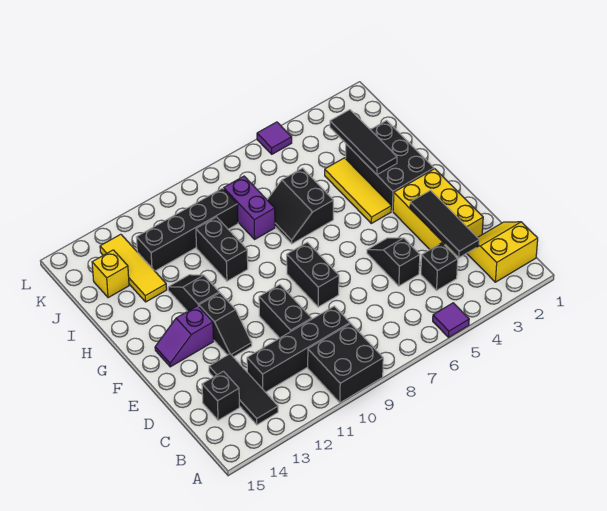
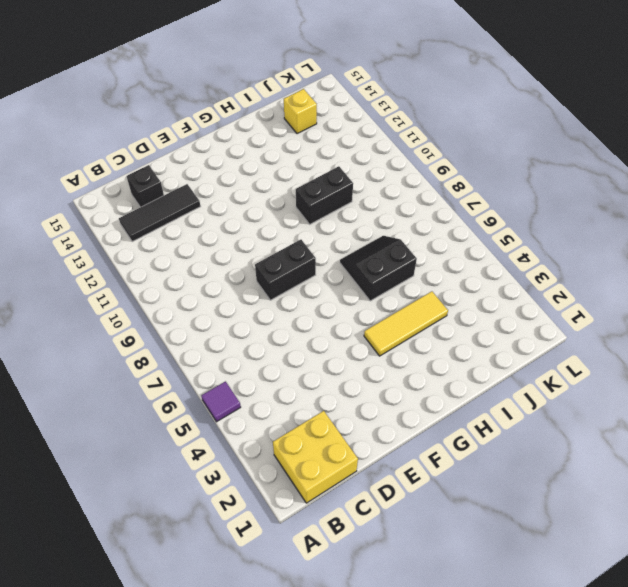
yellow brick B1:C2 level 1 -> yellow slope B1:C2 level 1 top B
none -> black brick A9:B10 level 1
none -> black brick C4 level 1
none -> black brick C9:C12 level 1

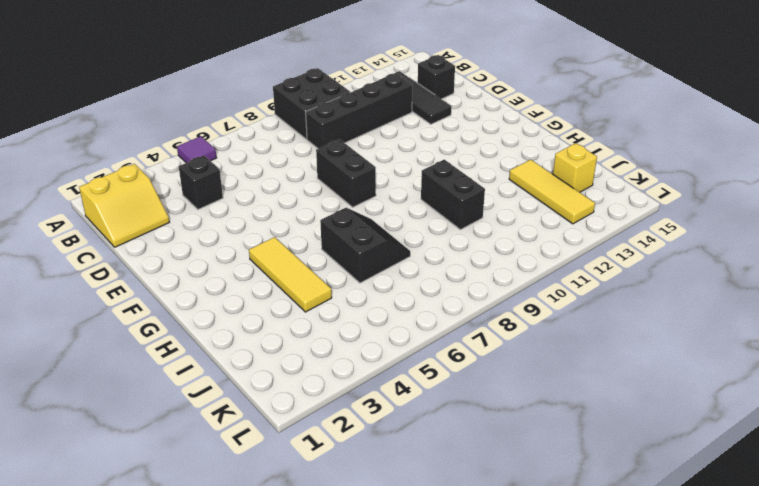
none -> yellow brick D2:F3 level 1
none -> black slope D5:E5 level 1 top D
none -> black brick D10:E10 level 1

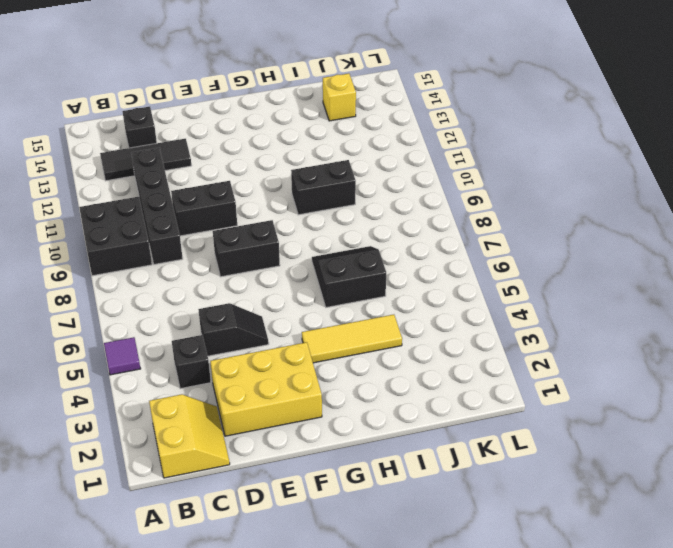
none -> black slope E12:F12 level 1 top F
none -> purple slope F13:F14 level 1 top 13
none -> black brick G2:I3 level 1

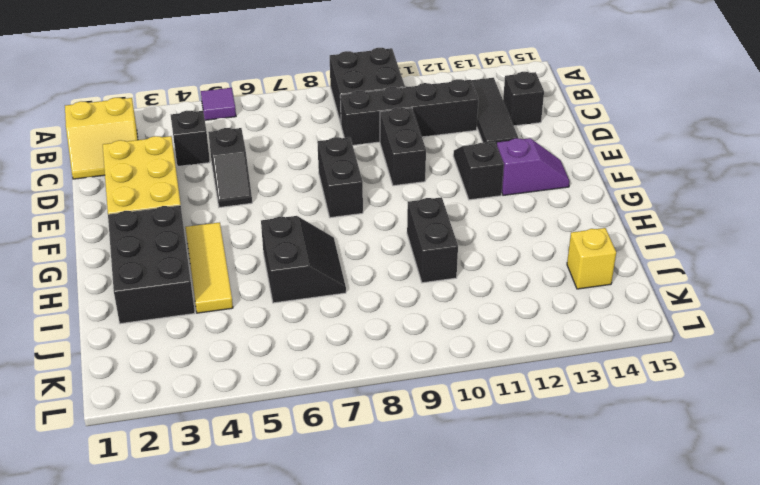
none -> black slope G12:H12 level 1 top G
none -> purple brick I8:J8 level 1
none -> yellow tile I13:K13 level 1

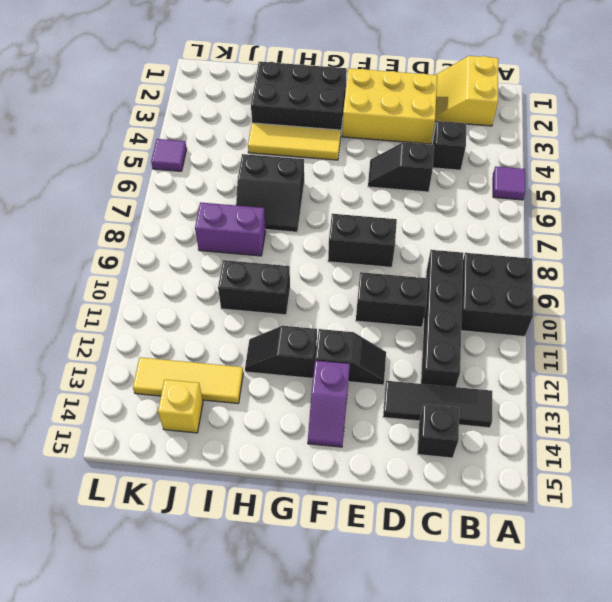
none -> black brick J9:J12 level 1
none -> black tile C3:E3 level 2
none -> black tile H3:J3 level 2

